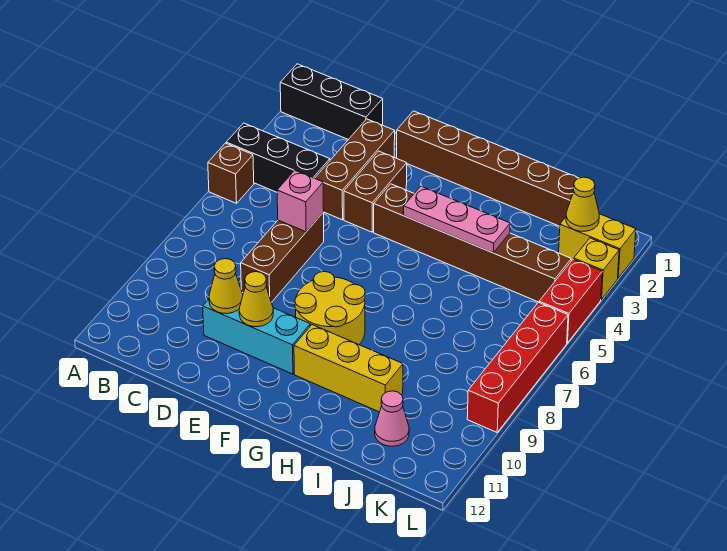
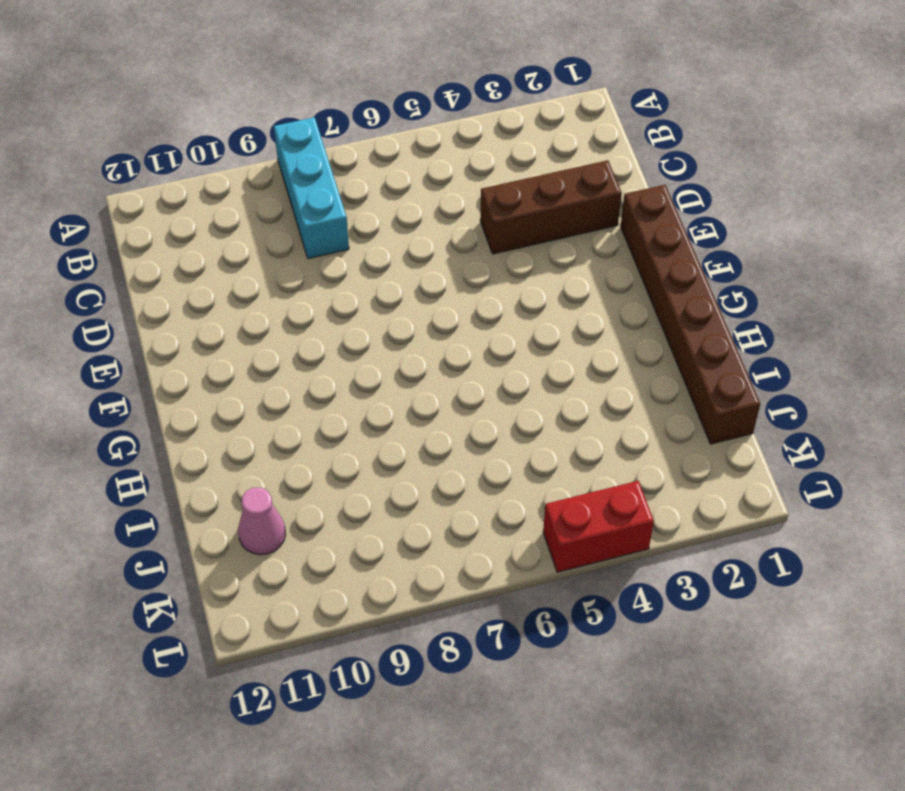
cyan brick A8:C8 level 1 -> cyan brick D10:F10 level 1
none -> black brick A1:C1 level 1
none -> black brick A4:C4 level 1
none -> brown brick A5 level 1

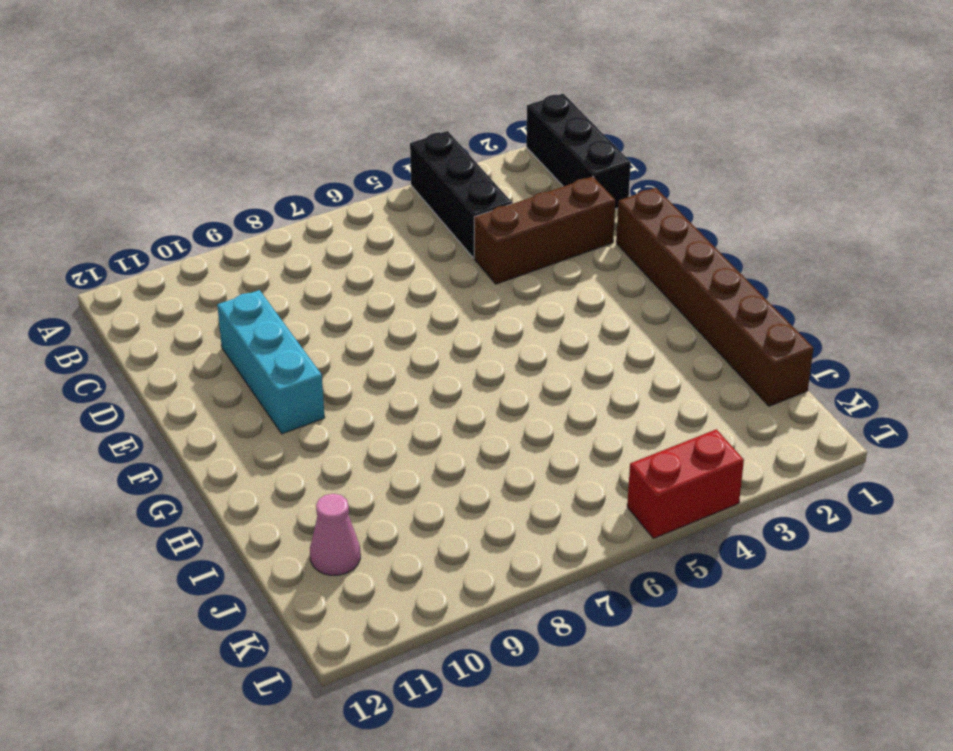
none -> brown brick A5 level 1
none -> brown brick D6:D8 level 1
none -> brown brick E3:E4 level 1

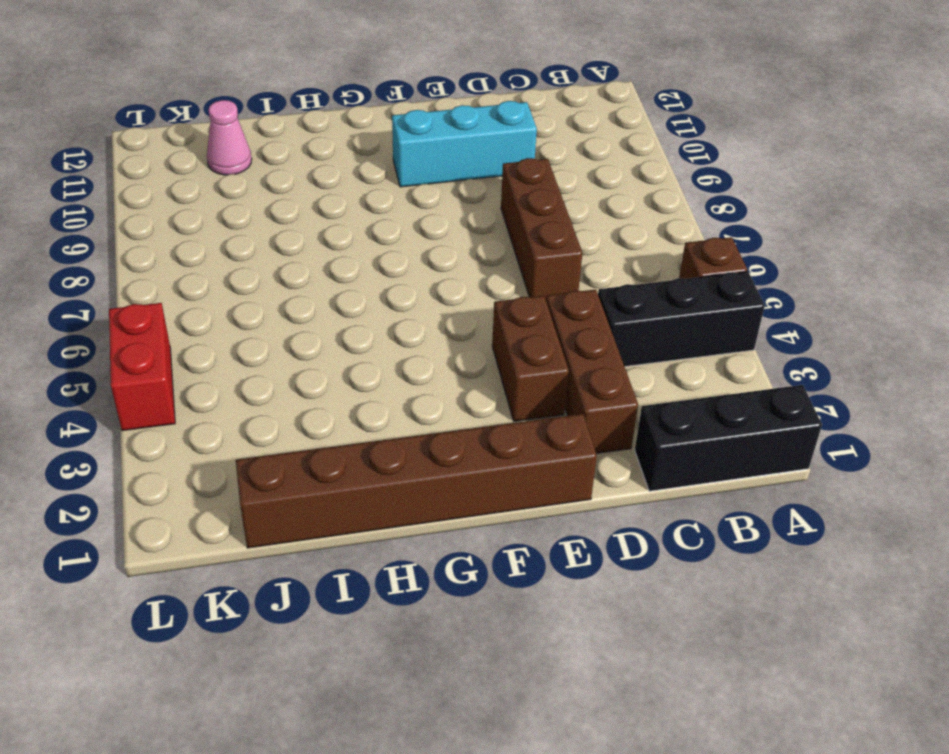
none -> brown brick F4:K4 level 1
none -> yellow round brick F8:G9 level 1
none -> yellow brick G10:I10 level 1

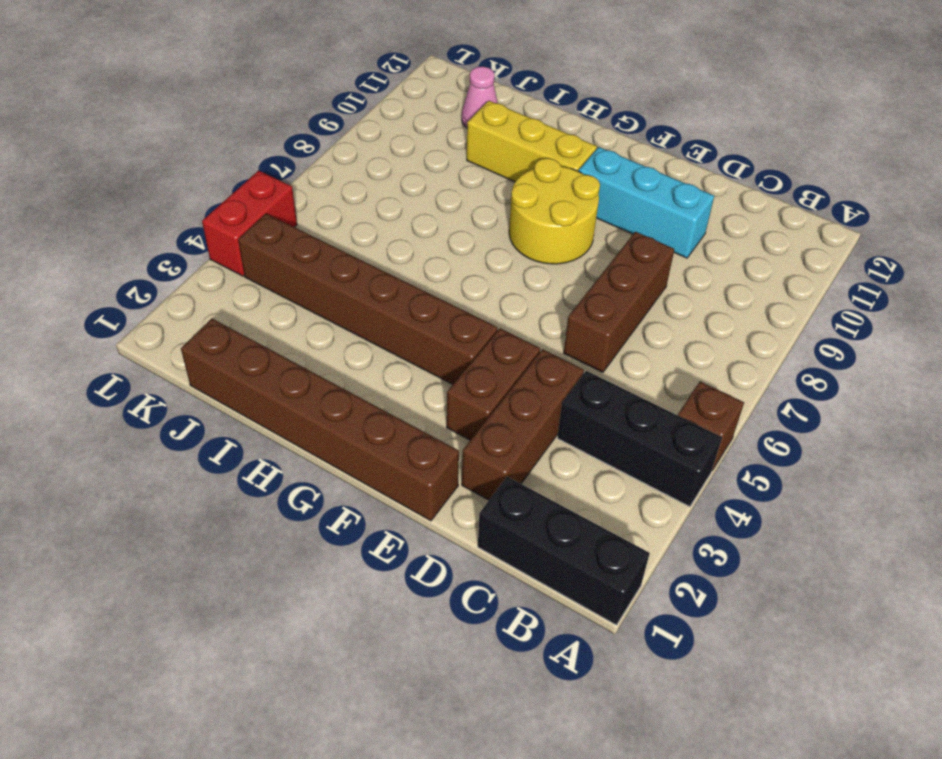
none -> yellow brick K2:L2 level 1
none -> yellow brick L3 level 1
none -> red brick L6:L9 level 1

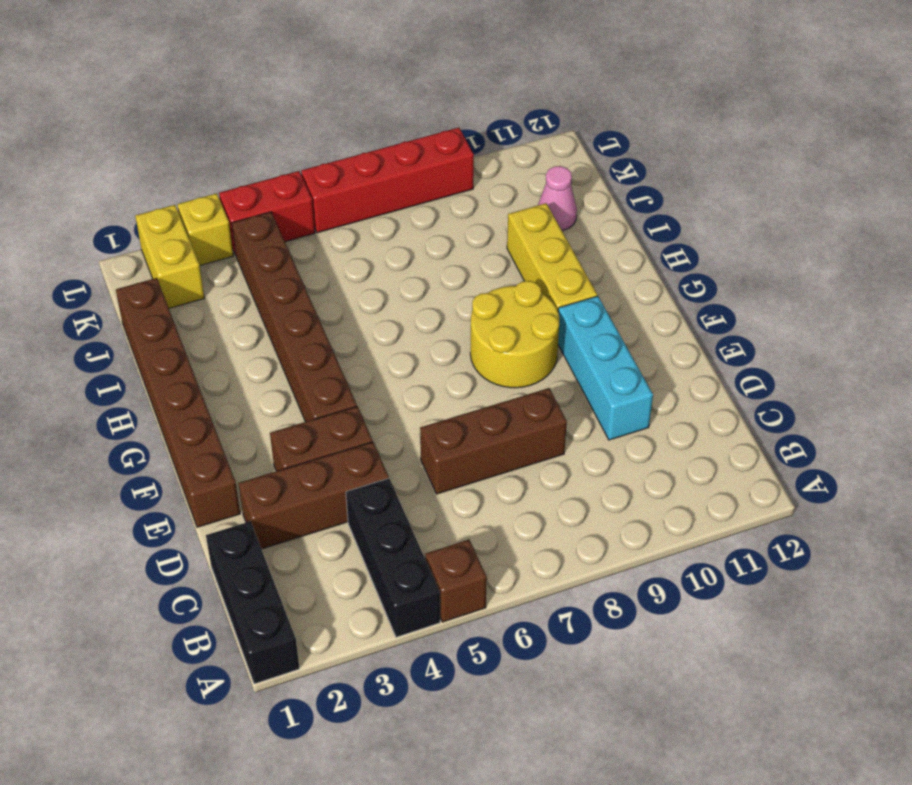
none -> pink brick D6 level 2
none -> yellow cone D10 level 2
none -> yellow cone E10 level 2

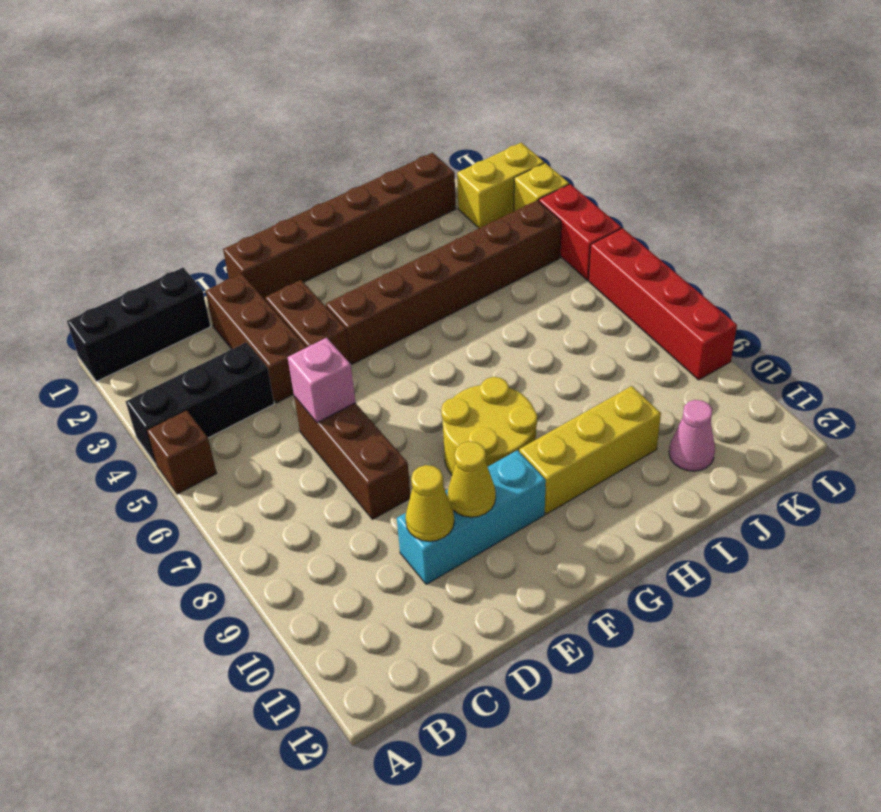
none -> pink plate G4:I4 level 2
none -> yellow cone K2 level 2

